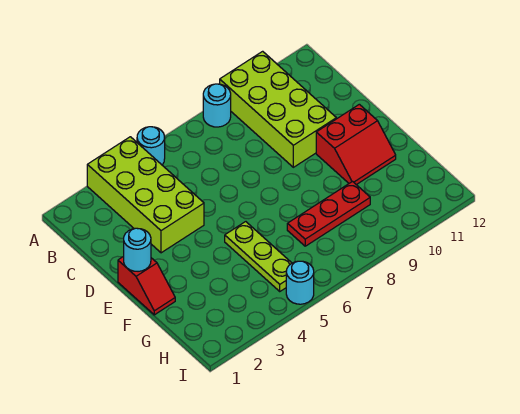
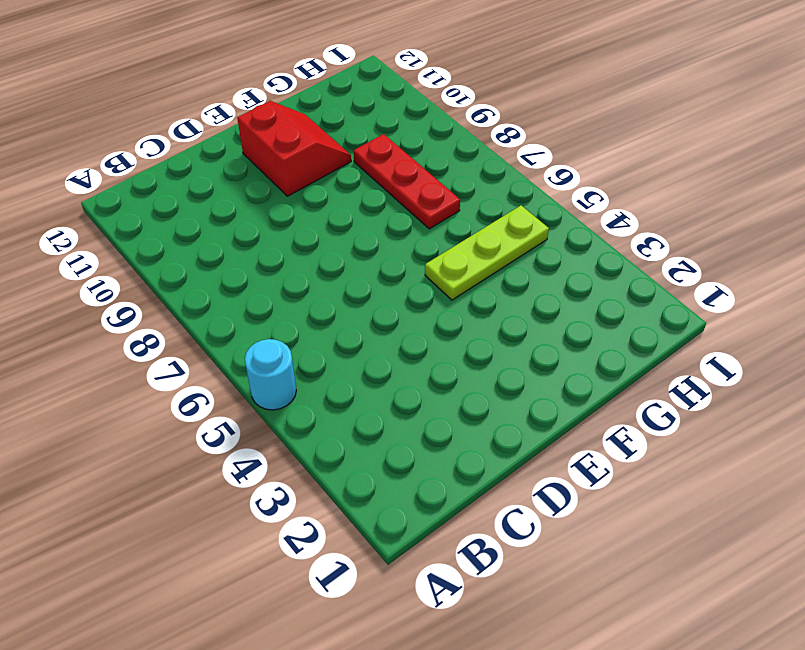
none -> lime brick A3:D4 level 1
none -> cyan round brick A8 level 1

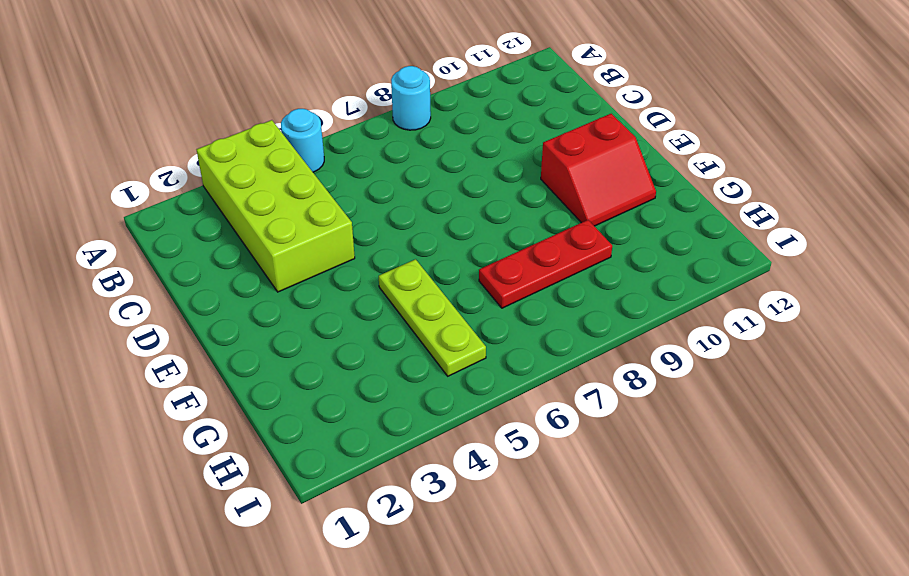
none -> lime brick A9:D10 level 1
none -> red slope E1:F1 level 1 top E

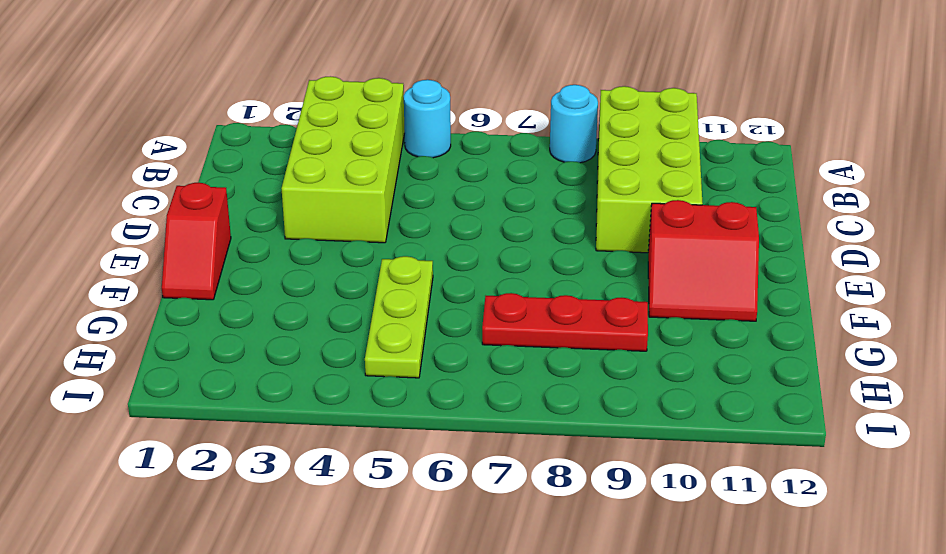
none -> cyan round brick I5 level 1
none -> cyan round brick E1 level 2

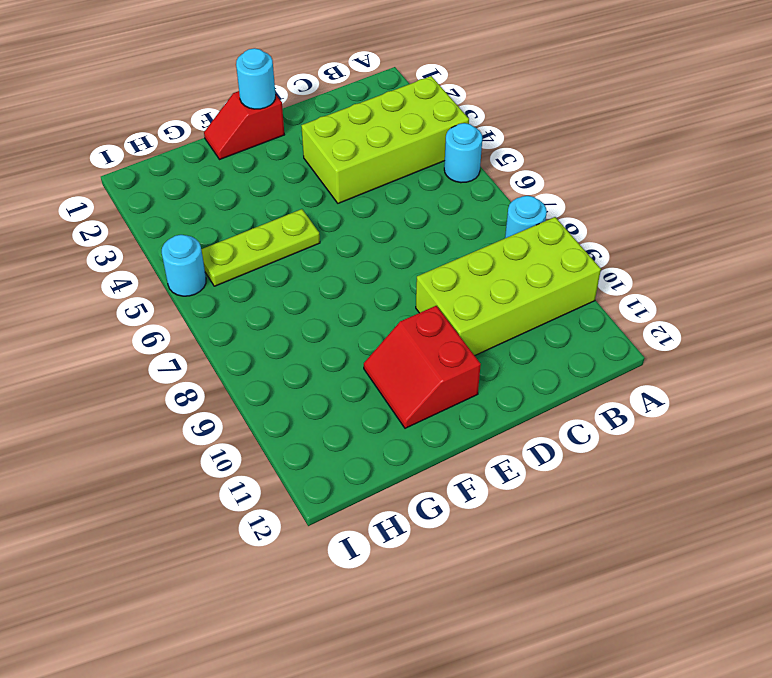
none -> red plate G7:G9 level 1

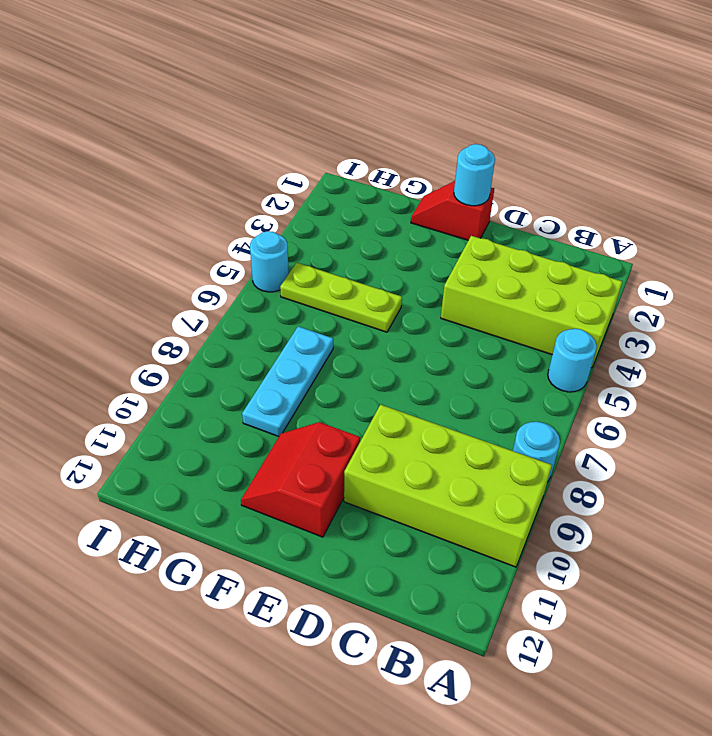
cyan plate G7:G9 level 1 -> red plate G7:G9 level 1

